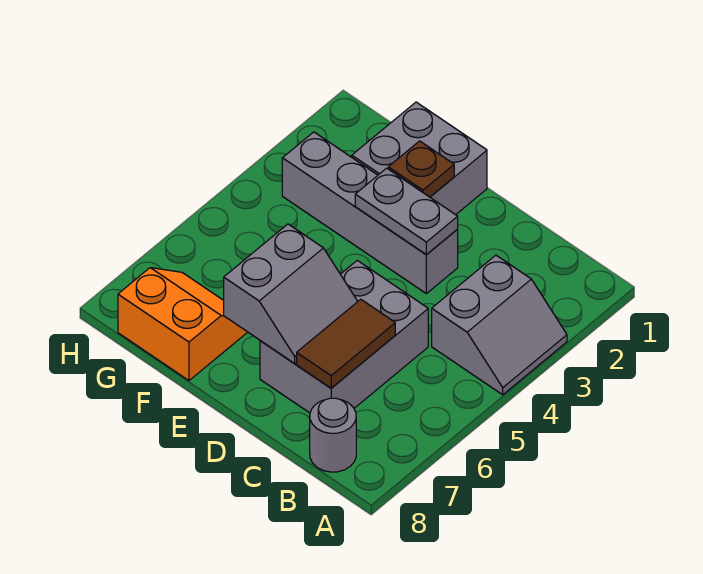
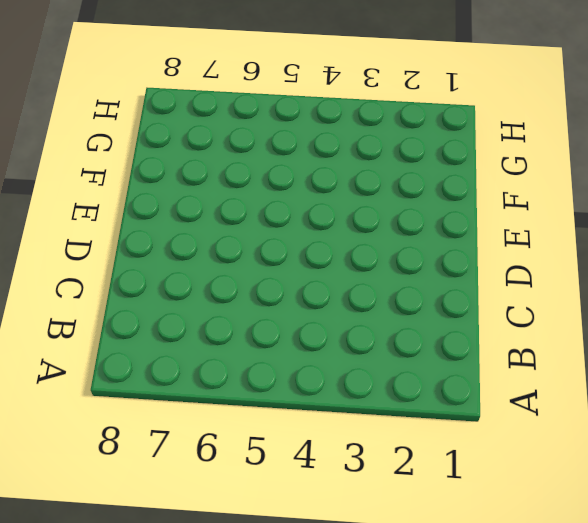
none -> grey slope A3:B4 level 1 top B
none -> grey round brick B8 level 1

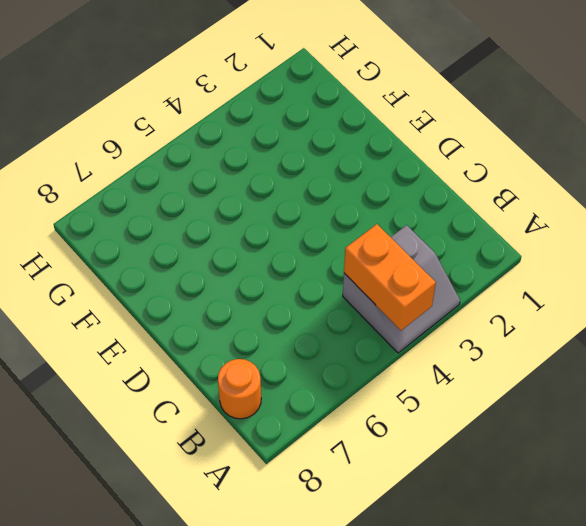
orange brick A4:B4 level 2 -> none
orange round brick B8 level 1 -> grey round brick B8 level 1
none -> grey brick C5:D7 level 1
none -> grey brick D3:G3 level 1

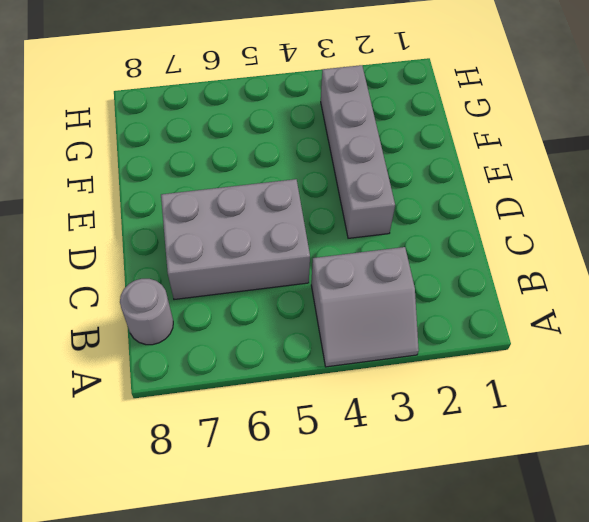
none -> grey brick E1:F2 level 1
none -> orange slope F7:G8 level 1 top 8

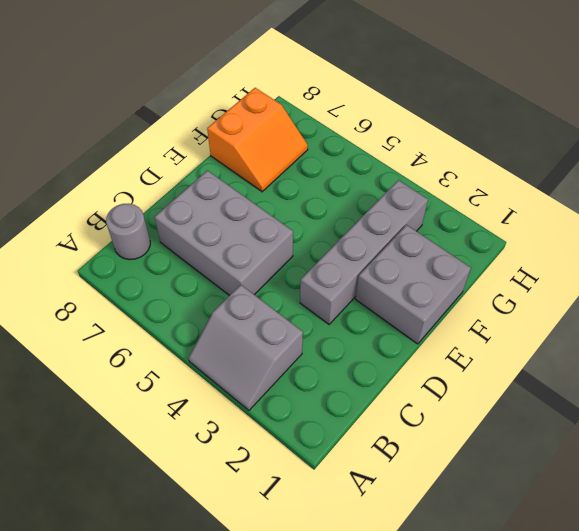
none -> brown tile C6:C7 level 2
none -> grey plate D3:E3 level 2

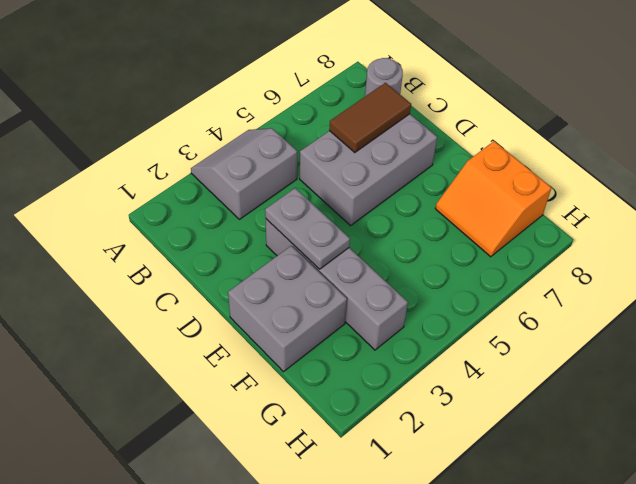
none -> grey slope D6:E7 level 2 top E
none -> brown plate E2 level 2

